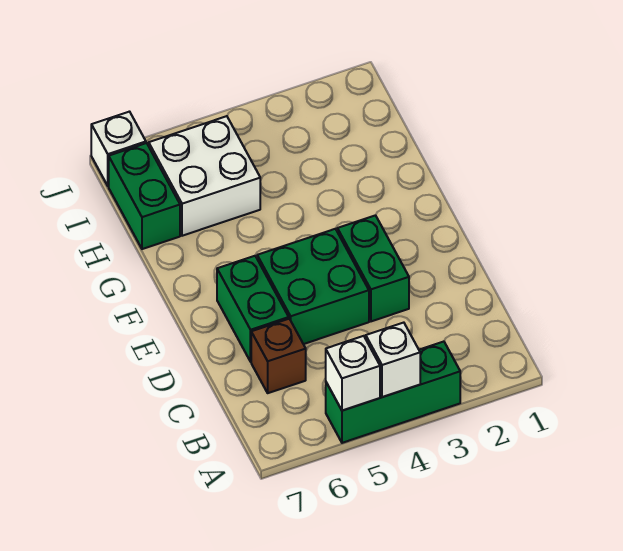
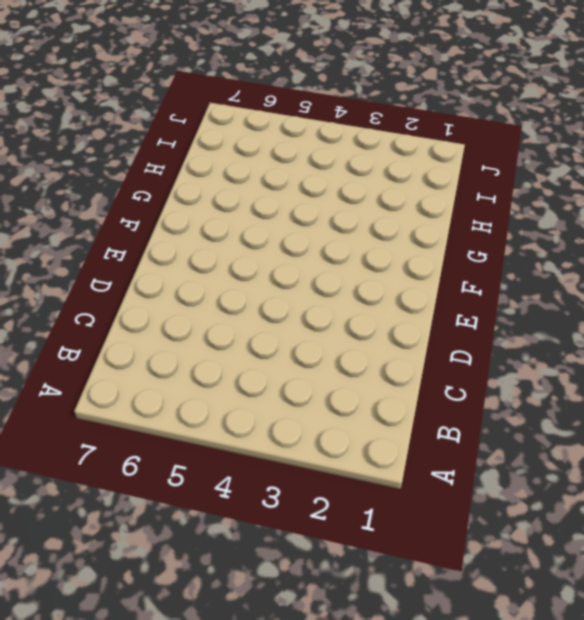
none -> green brick A3:A5 level 1
none -> brown brick C6 level 1

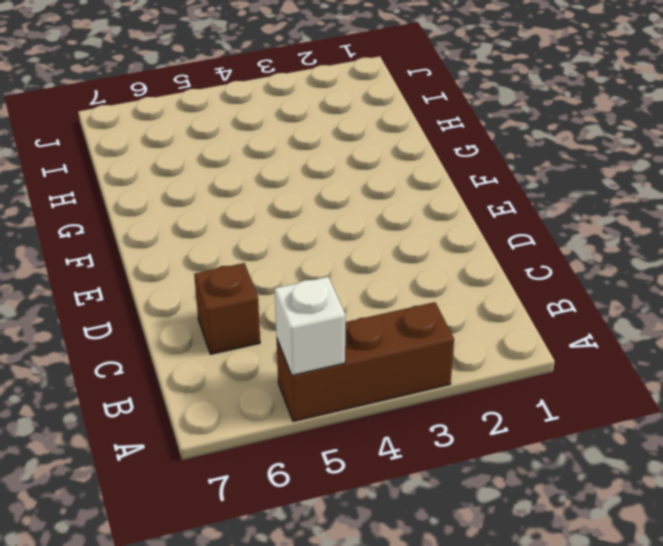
brown brick A3:A5 level 1 -> green brick A3:A5 level 1
none -> green brick D3:E3 level 1
none -> green brick D4:E5 level 1

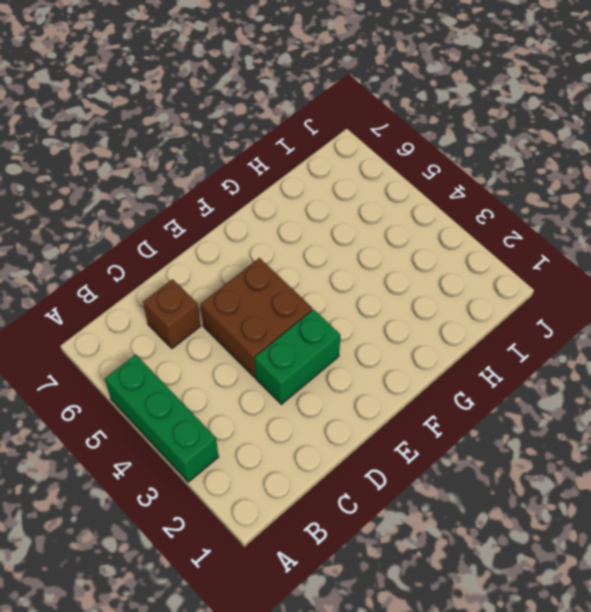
brown brick D4:E5 level 1 -> green brick D4:E5 level 1
none -> green brick D6:E6 level 1
none -> white brick H5:I6 level 1

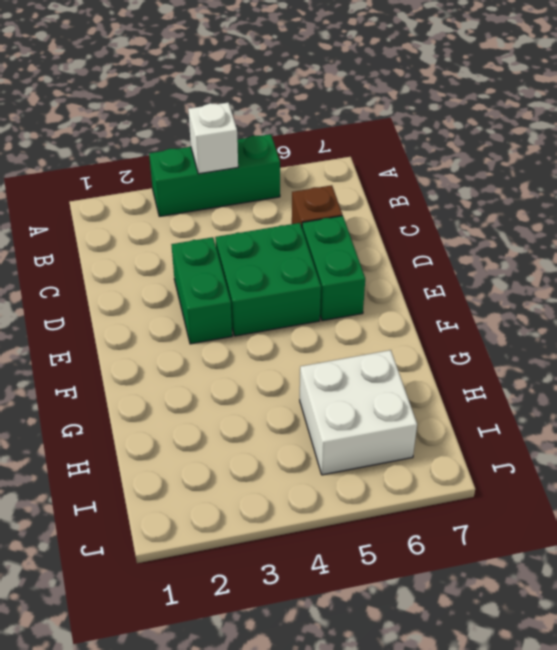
none -> green brick H7:I7 level 1
none -> white brick J7 level 1

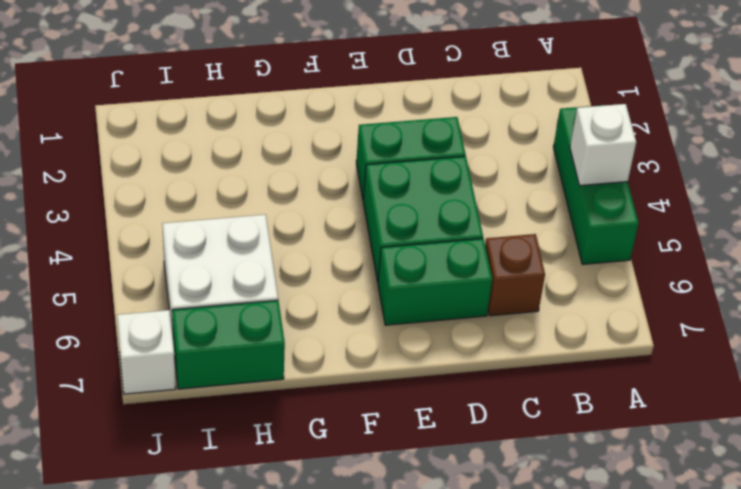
none -> white brick A5 level 2

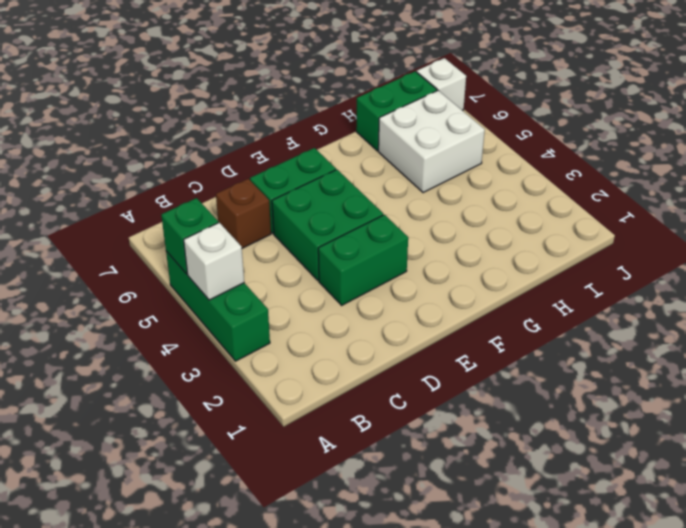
green brick A5 level 2 -> white brick A5 level 2

